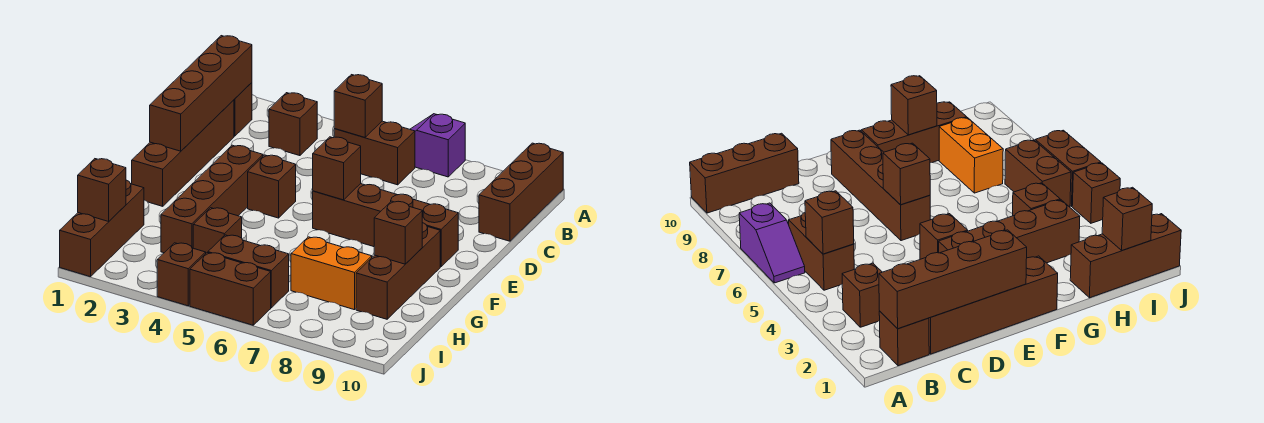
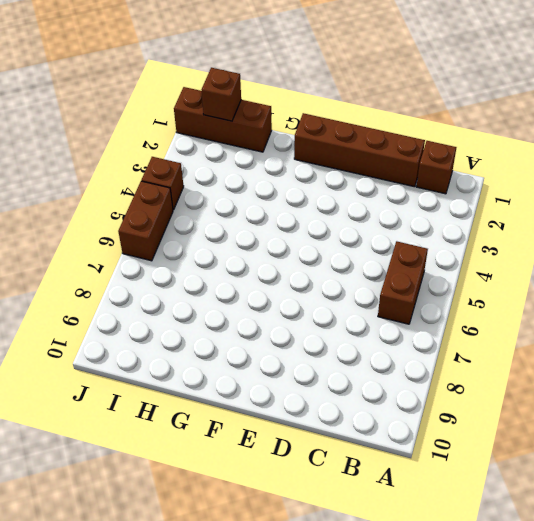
none -> purple slope A6:A7 level 1 top 7
none -> brown brick A10:C10 level 1
none -> brown brick B3 level 1

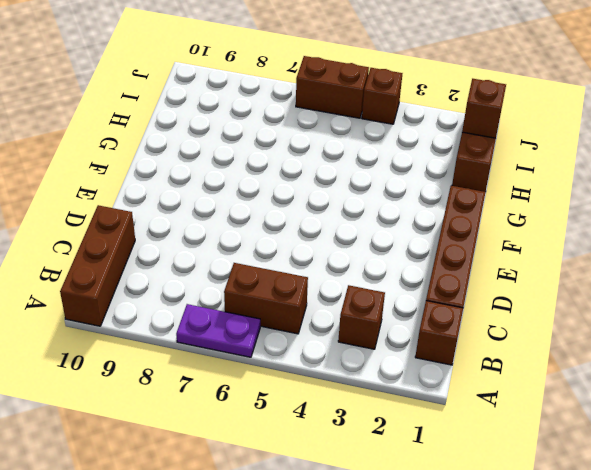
purple plate A6:A7 level 1 -> purple slope A6:A7 level 1 top 7
none -> brown brick E3:H3 level 1
none -> brown brick E4 level 1
none -> brown brick E6:E9 level 1

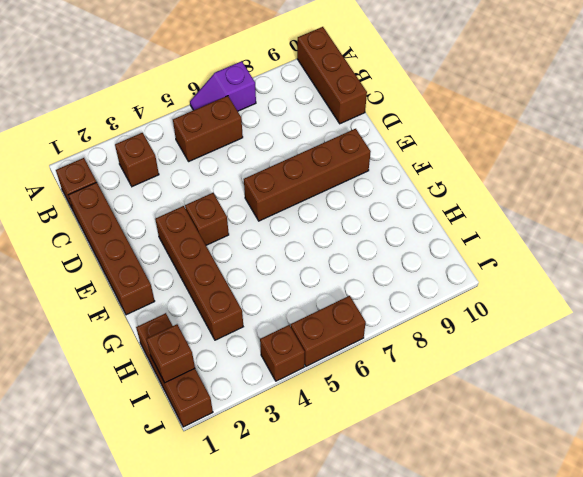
none -> brown brick F9:H9 level 1
none -> brown brick H4 level 1
none -> orange brick H7:H8 level 1

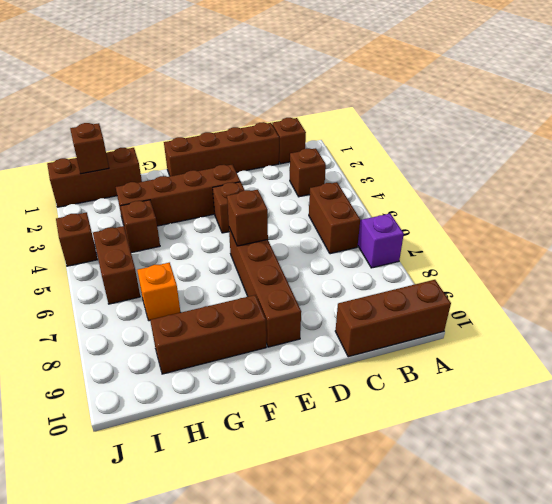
orange brick H7 level 1 -> orange brick H7:H8 level 1
none -> brown brick J5:J6 level 1
none -> brown brick B1:E1 level 2
none -> brown brick B5 level 2

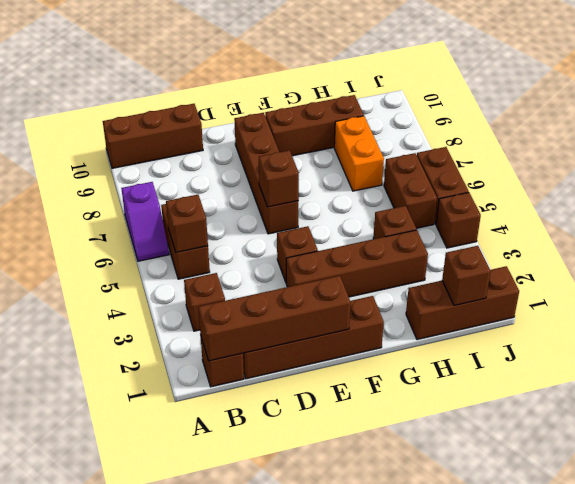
none -> brown brick G9 level 2

